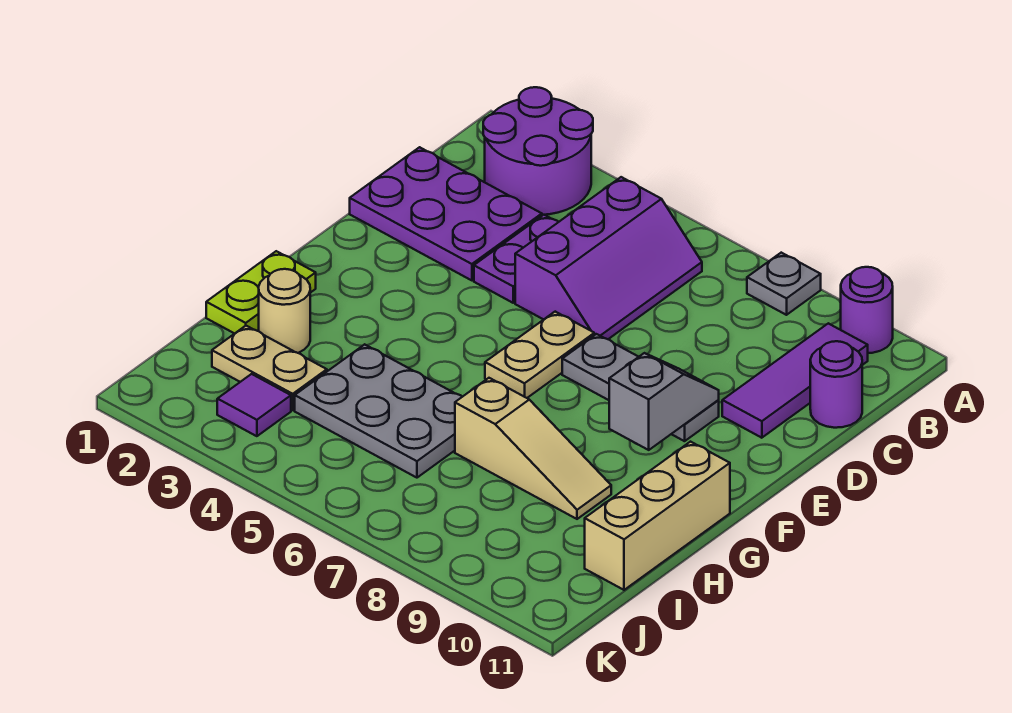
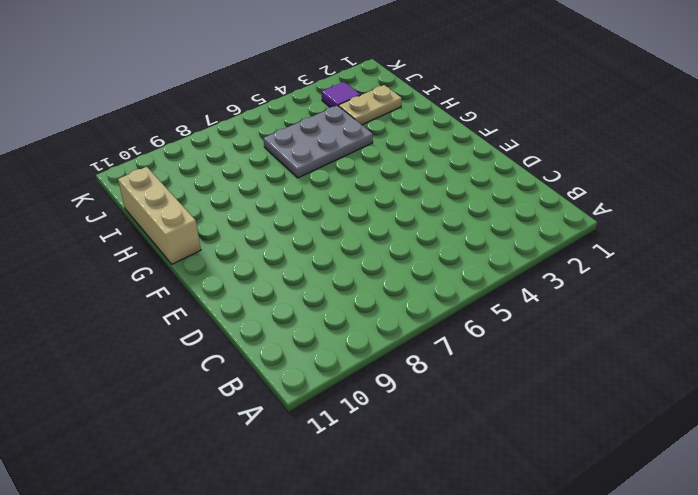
none -> purple round brick A2:B3 level 1
none -> grey plate A8 level 1
none -> purple round brick A10 level 1

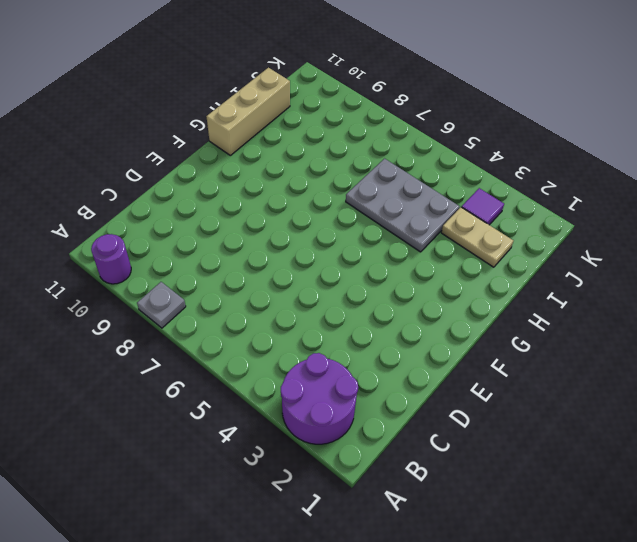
none -> purple slope B5:D6 level 1 top 5
none -> purple tile B10:D10 level 1
none -> purple plate C1:D3 level 1

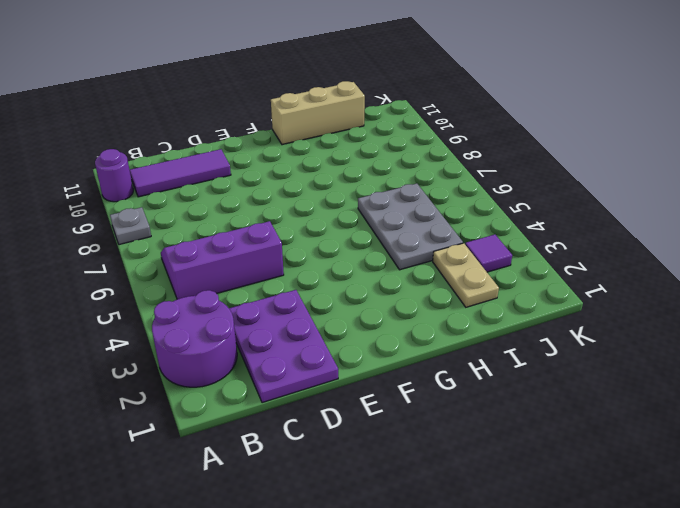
none -> purple plate C4:D4 level 1
none -> purple round brick C11 level 1
none -> tan plate E6:F6 level 1

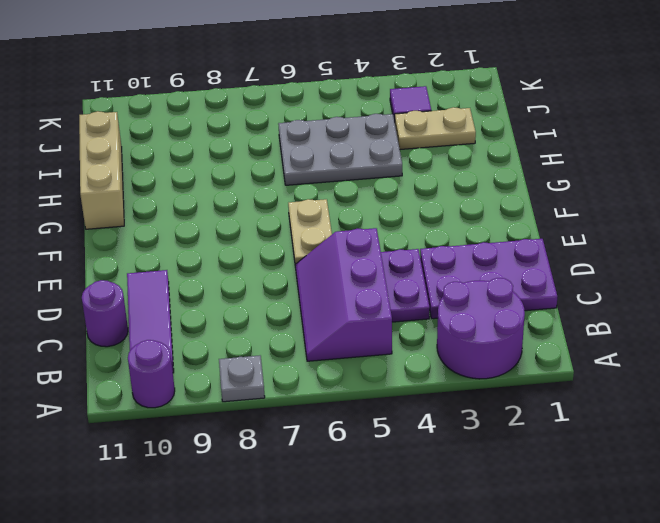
none -> grey plate E7:E9 level 1
none -> lime plate G1:H1 level 1
none -> tan round brick H2 level 1

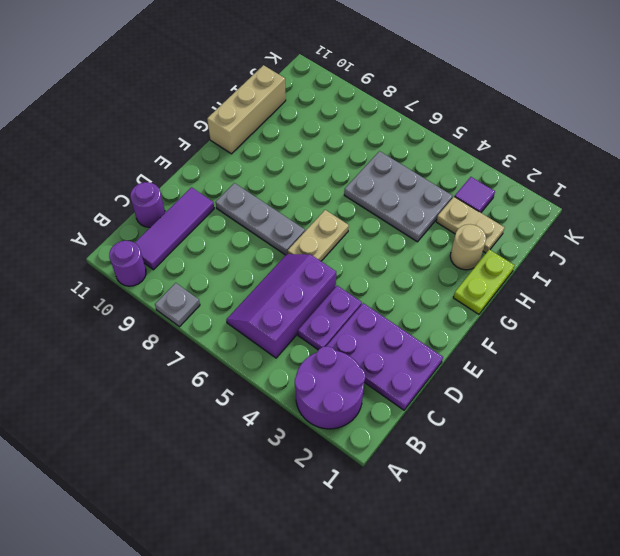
none -> tan slope H7:H9 level 1 top 7
none -> grey slope E9:F9 level 2 top F

